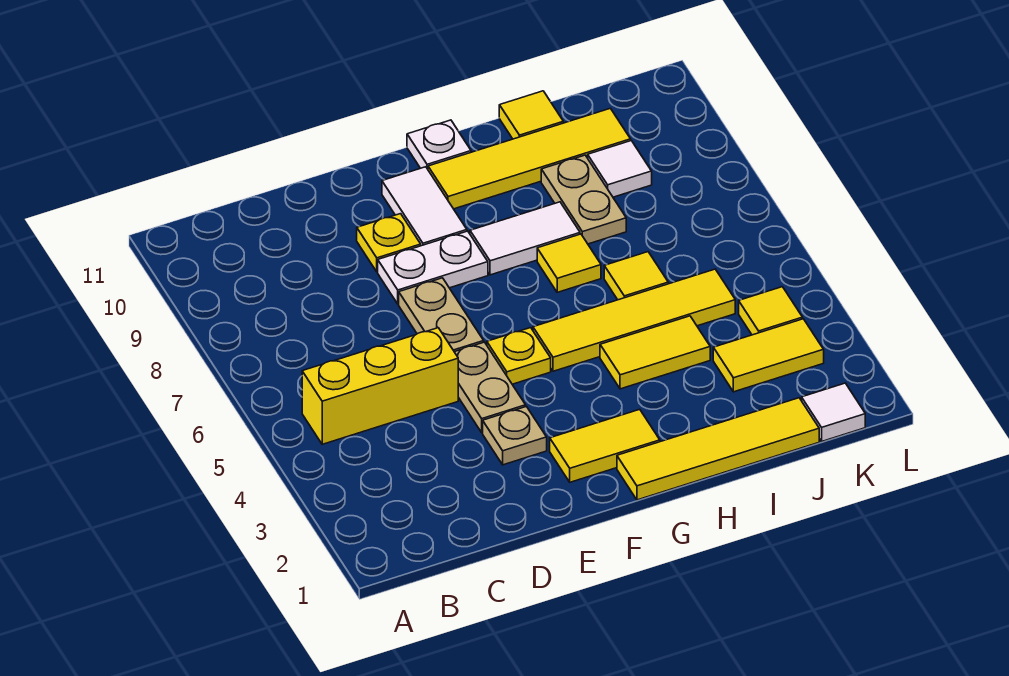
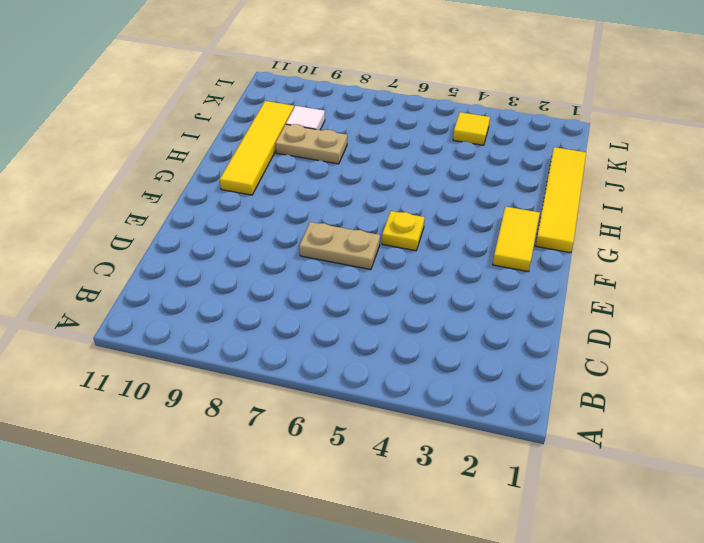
none -> yellow brick B5:D5 level 1
none -> tan plate E3 level 1
none -> tan plate E4:E5 level 1

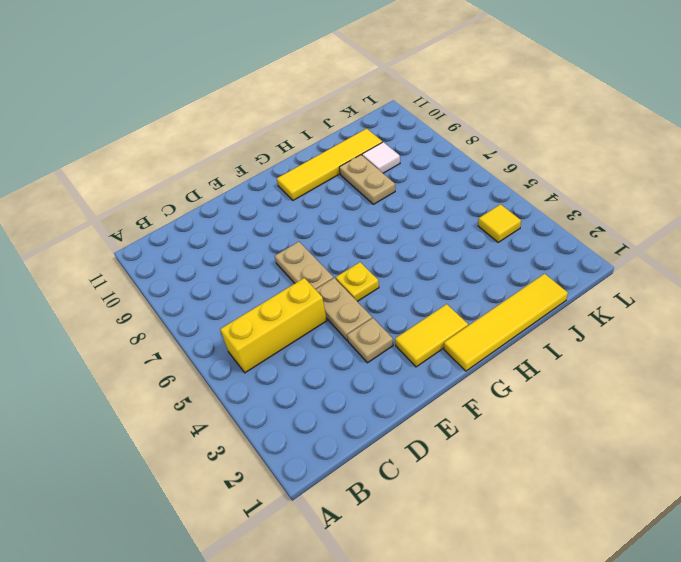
none -> white plate E8:F8 level 1
none -> yellow plate E9 level 1
none -> white tile F9:F10 level 1

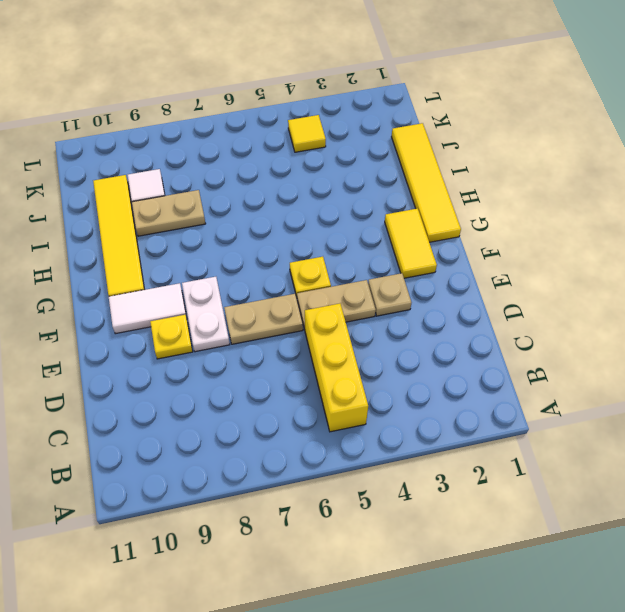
none -> yellow tile G5:J5 level 1
none -> white tile G8:H8 level 1
none -> white plate G11 level 1

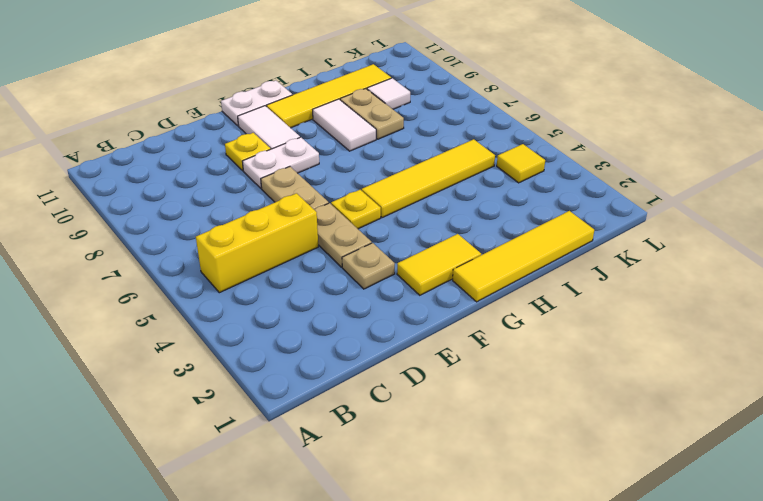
white plate F11:G11 level 1 -> white plate G11 level 1
white tile H8:H9 level 1 -> white tile G8:H8 level 1
none -> yellow tile H4:I4 level 1
none -> yellow tile H7 level 1
none -> yellow tile I6 level 1

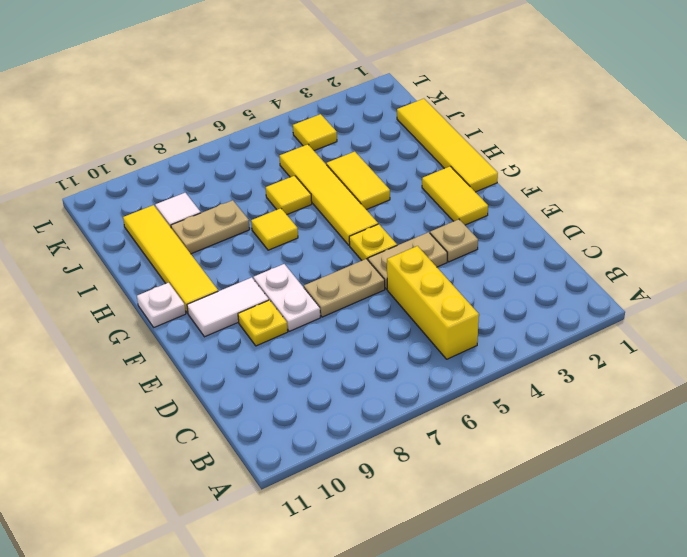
none -> white tile G8:H8 level 1
none -> yellow tile I11 level 1
none -> yellow tile J3:K3 level 1

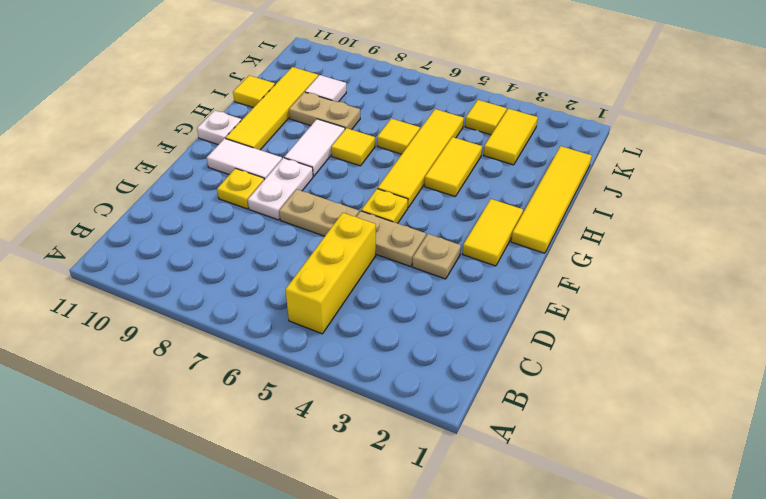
none -> white tile K1 level 1

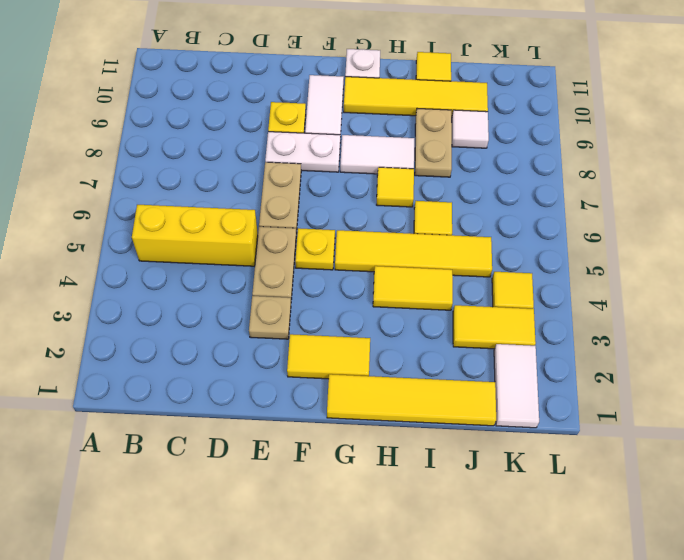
white tile K1:K2 level 1 -> white tile K1 level 1

